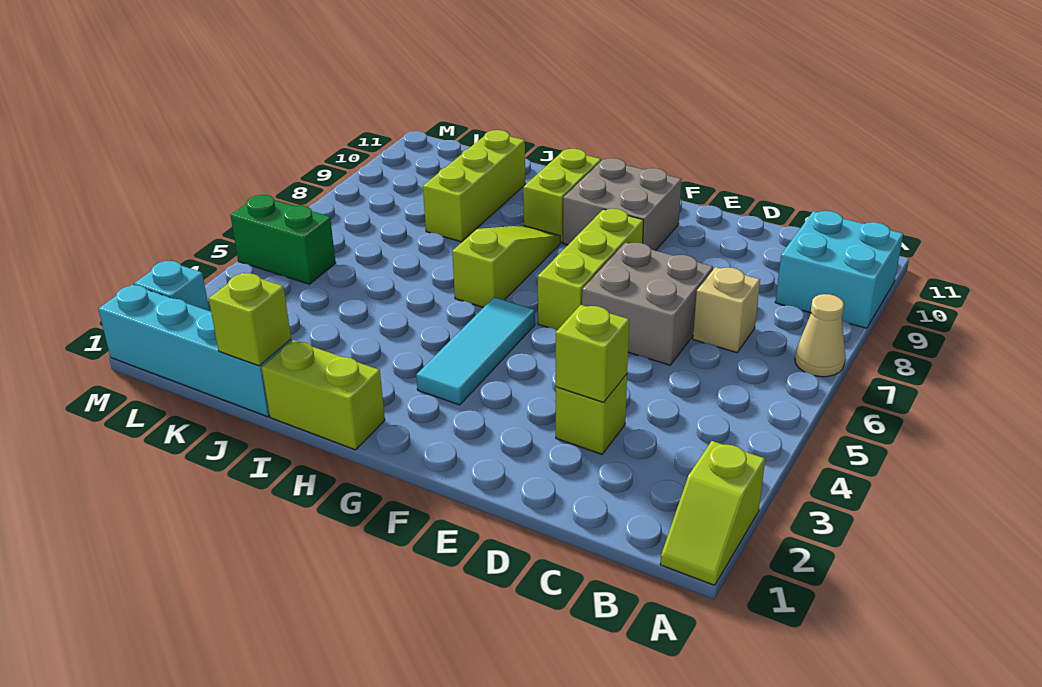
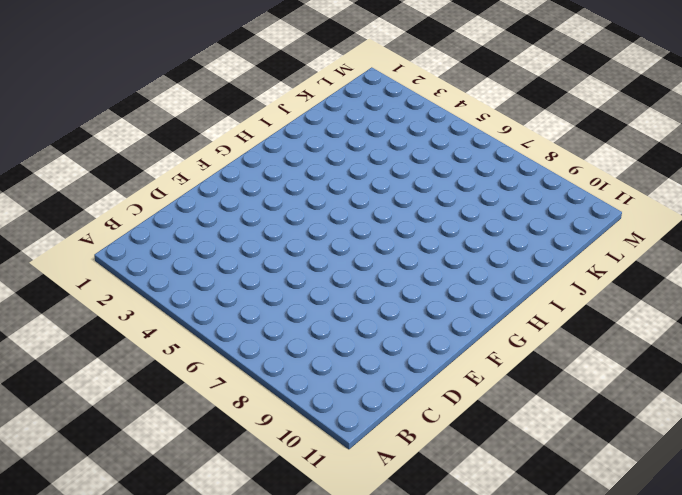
none -> lime slope A1:A2 level 1 top 2
none -> tan cone A7 level 1
none -> cyan brick A9:B10 level 1

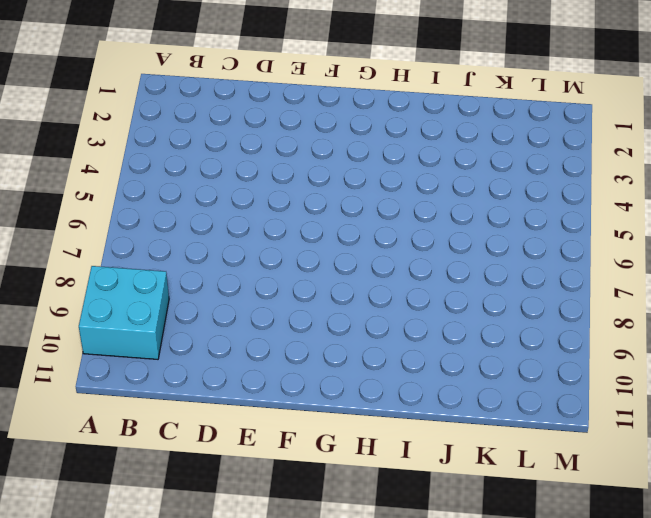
none -> lime slope A1:A2 level 1 top 2
none -> tan cone A7 level 1
none -> tan brick C7 level 1

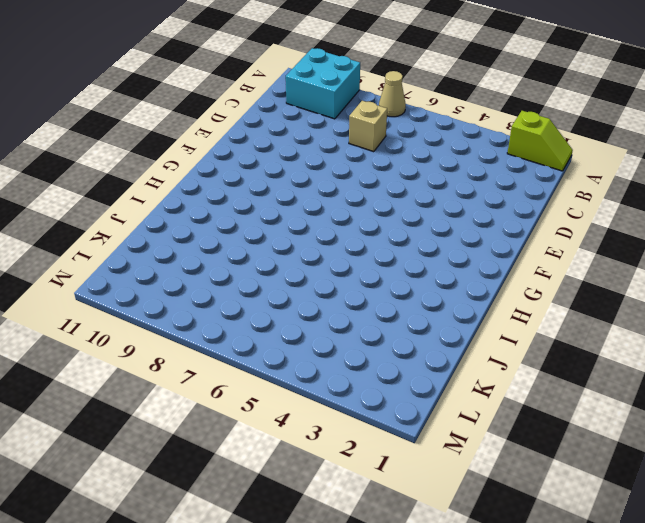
none -> lime brick D3 level 1
none -> grey brick D6:E7 level 1
none -> lime brick F6:F8 level 1

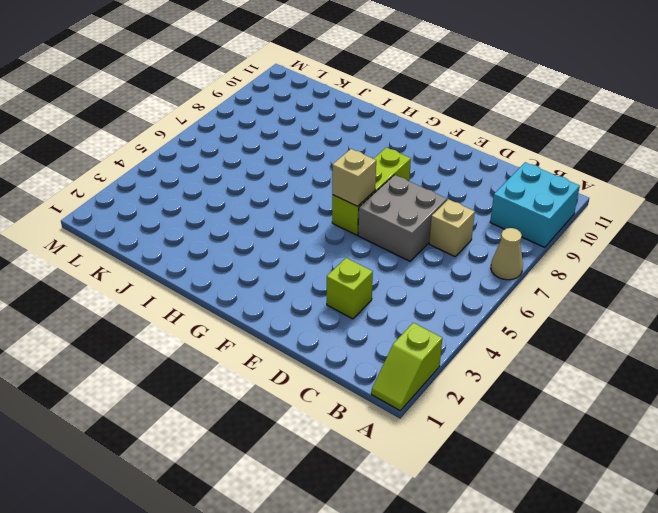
tan brick F6 level 2 -> none
none -> grey brick F9:G10 level 1
none -> cyan tile G3:G5 level 1
none -> lime brick H1:I1 level 1

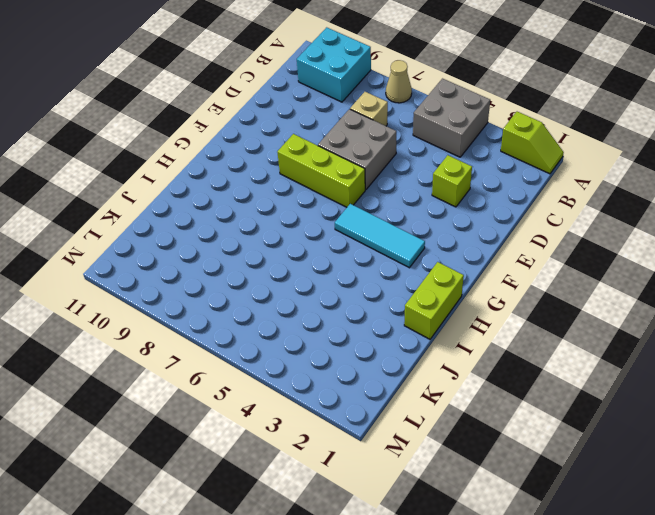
grey brick A4:B5 level 1 -> grey brick F9:G10 level 1
none -> lime slope H6:H8 level 1 top 6
none -> lime brick H9:H10 level 1
none -> cyan brick J1:M1 level 1

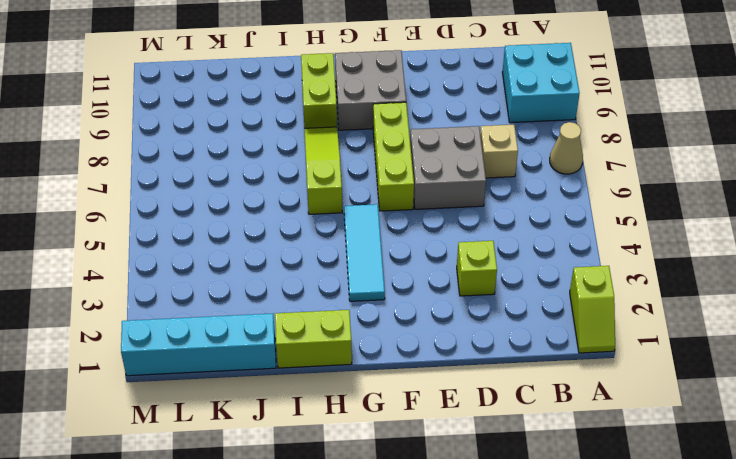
none -> lime brick J8:J10 level 1
none -> green brick L5:M5 level 1
none -> cyan brick M2 level 1

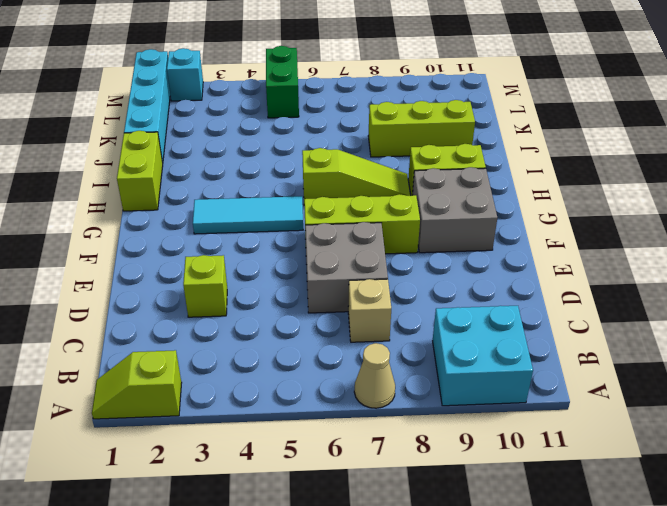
none -> lime brick D3 level 2
none -> lime brick J1 level 2

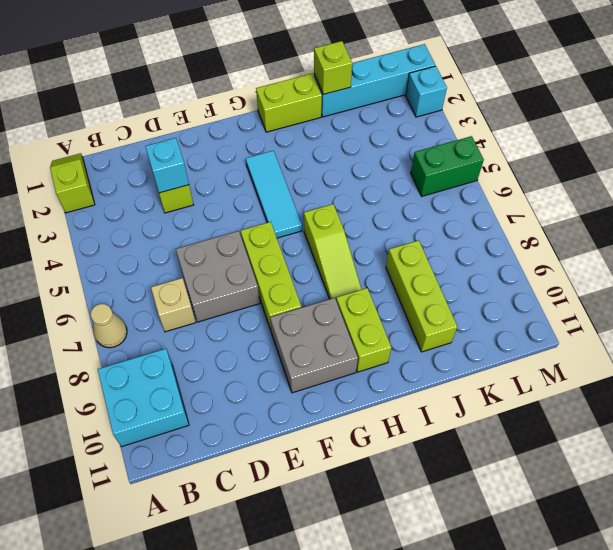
cyan brick D3 level 2 -> lime brick D3 level 2

